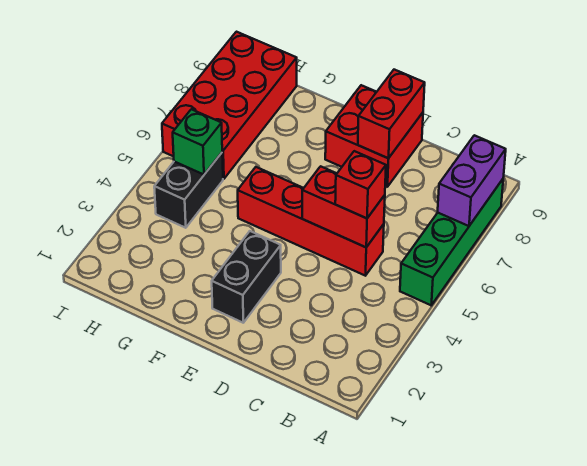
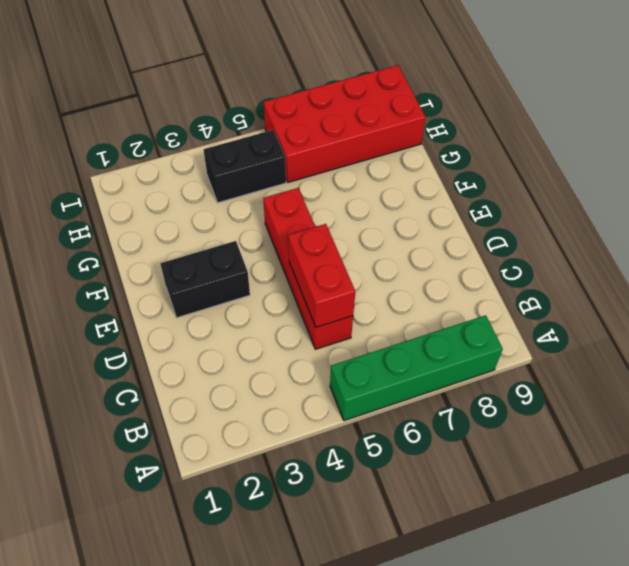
none -> red brick D8:E9 level 1
none -> purple brick A7:A8 level 2

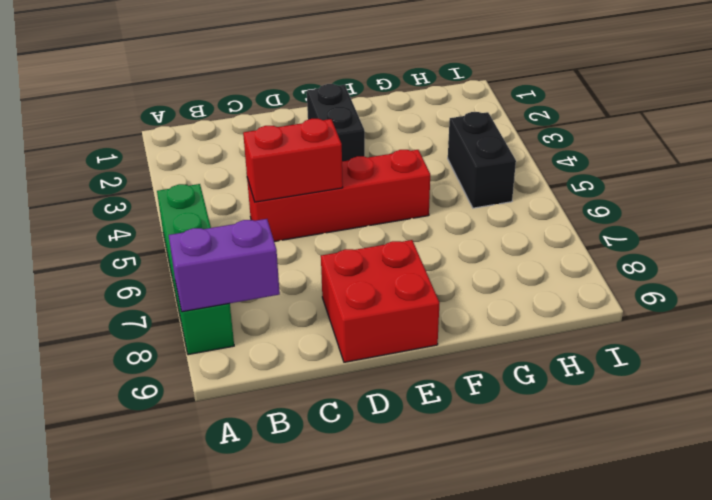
purple brick A8:B8 level 2 -> purple brick A7:A8 level 2
none -> red brick H6:I9 level 1
none -> red brick D8:D9 level 2

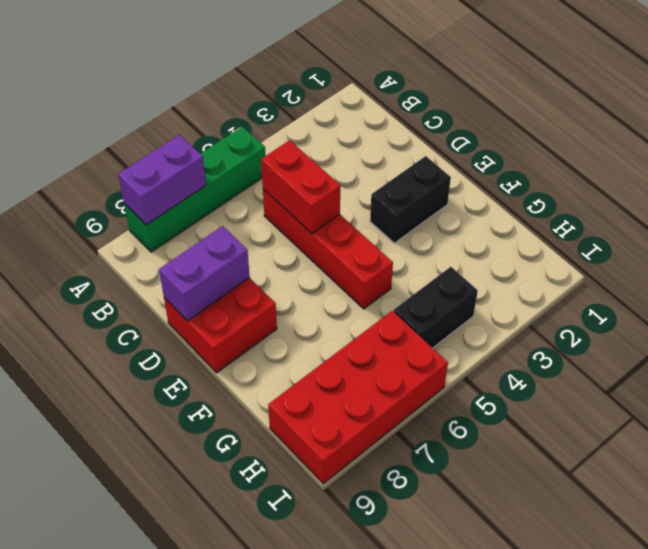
purple brick D8:D9 level 2 -> red brick D8:D9 level 2
none -> green brick H5 level 2
none -> red brick C5 level 3

